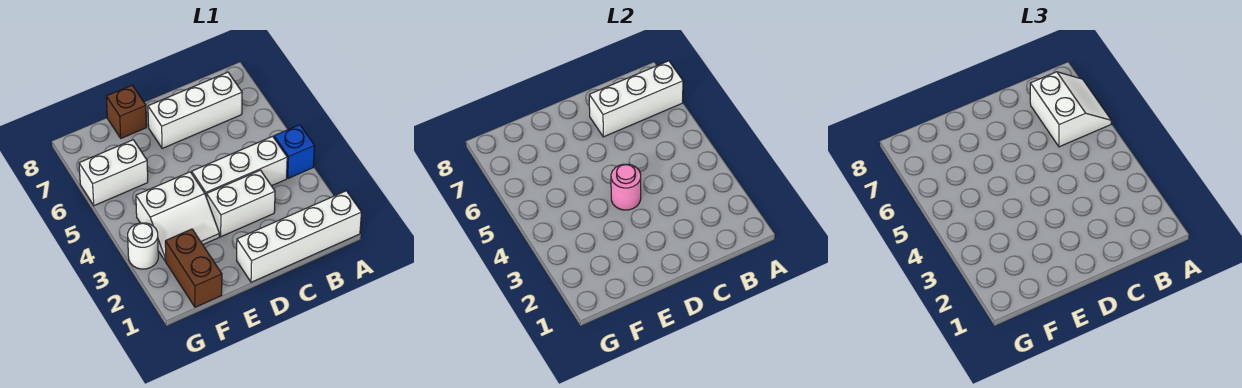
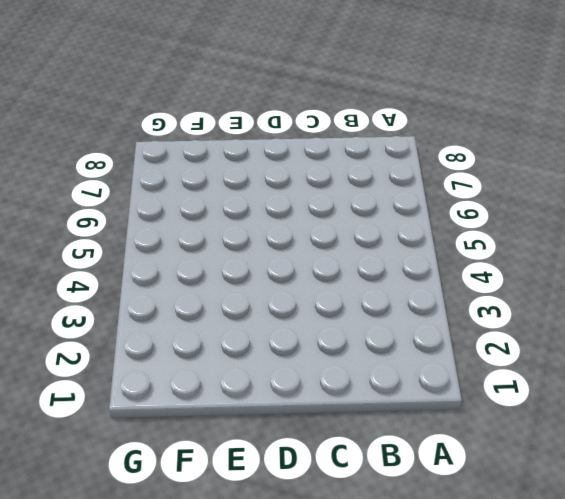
none -> white brick A1:D1 level 1
none -> blue brick A4 level 1
none -> white brick B4:D4 level 1

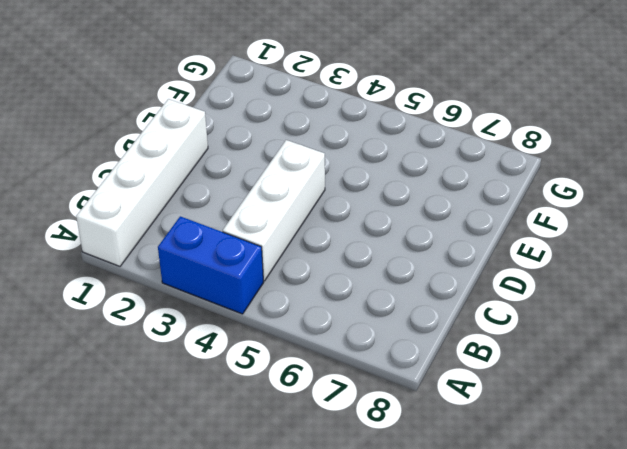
blue brick A3:A4 level 1 -> blue brick A4 level 1
none -> white brick B7:D7 level 1
none -> white brick C3:D3 level 1
none -> white slope E3:F4 level 1 top 4

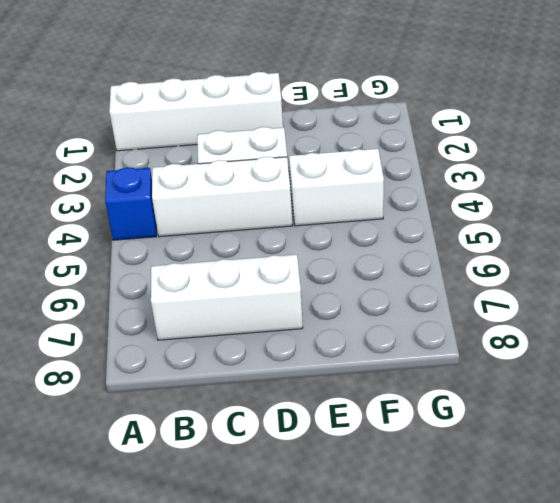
none -> brown brick E8 level 1
none -> brown brick F1:F2 level 1
none -> white brick F6:G6 level 1

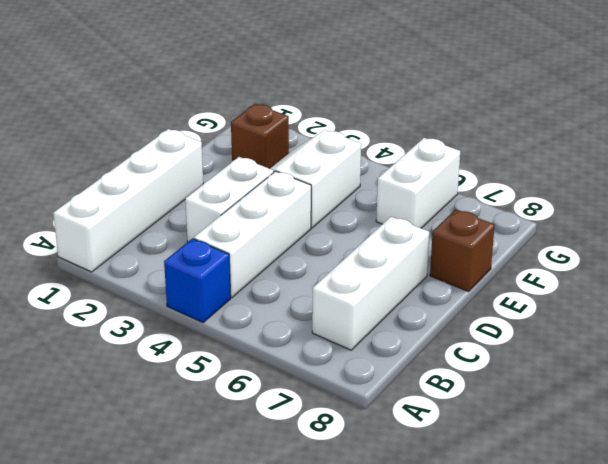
brown brick F2 level 1 -> brown brick F1:F2 level 1
none -> white round brick G3 level 1
none -> white brick A7:C7 level 2
none -> pink round brick D4 level 2

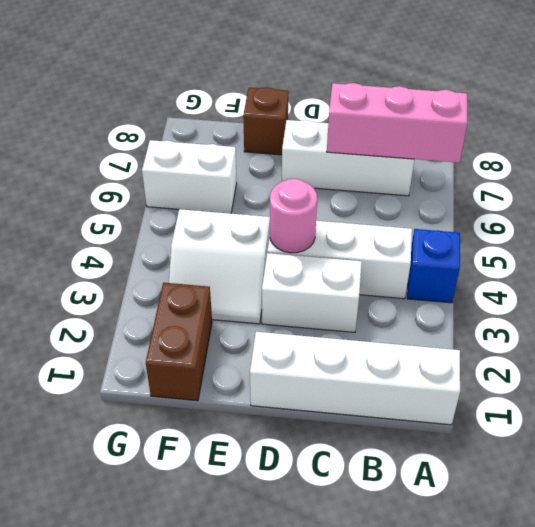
pink brick A7:C7 level 2 -> white brick A7:C7 level 2
none -> white round brick G3 level 1
none -> white slope A6:B7 level 3 top B

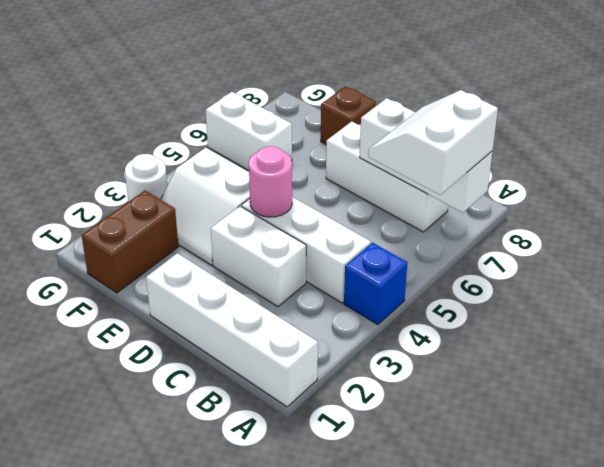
white slope A6:B7 level 3 top A -> white slope A6:B7 level 3 top B

